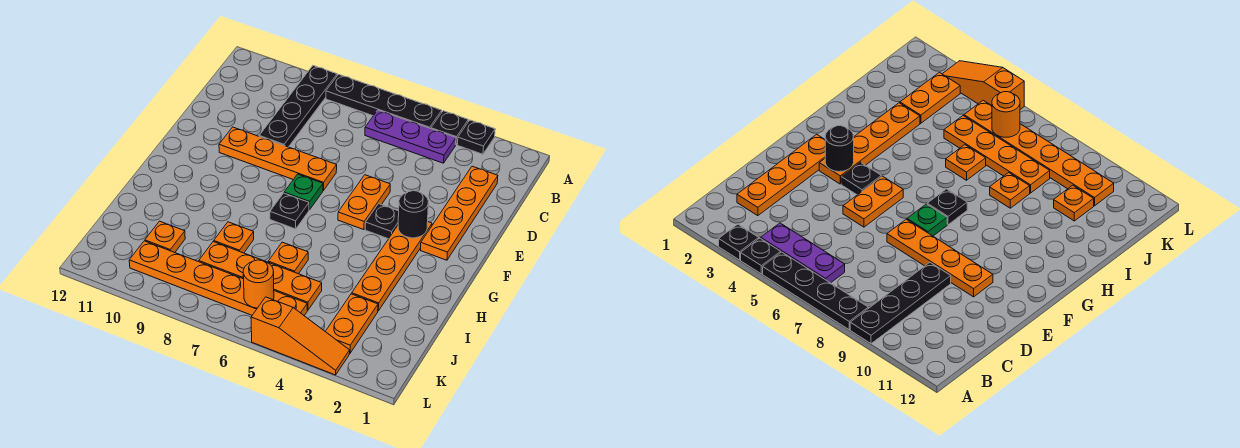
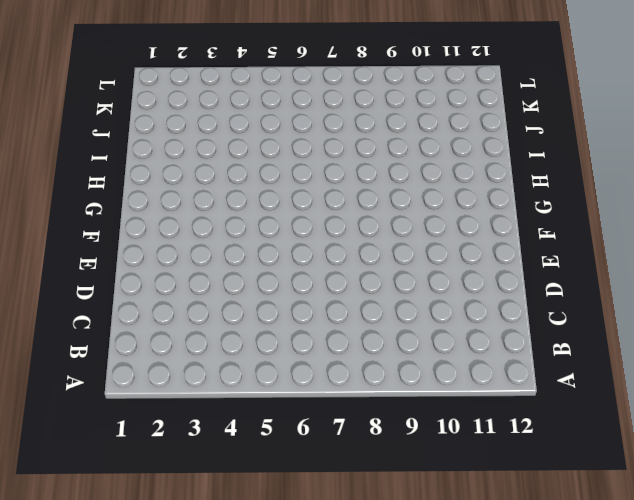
none -> black plate A3 level 1
none -> black plate A4 level 1
none -> black plate A5:A8 level 1

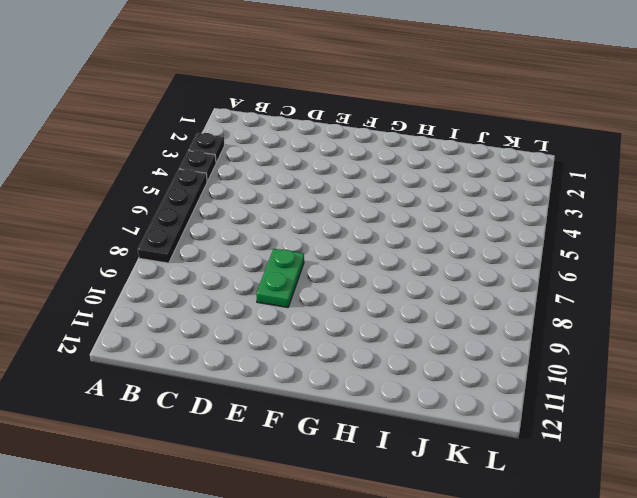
green plate E8:E9 level 1 -> orange plate E7:E10 level 1
none -> black plate A9:D9 level 1
none -> purple plate B4:B6 level 1
none -> orange plate C2:F2 level 1

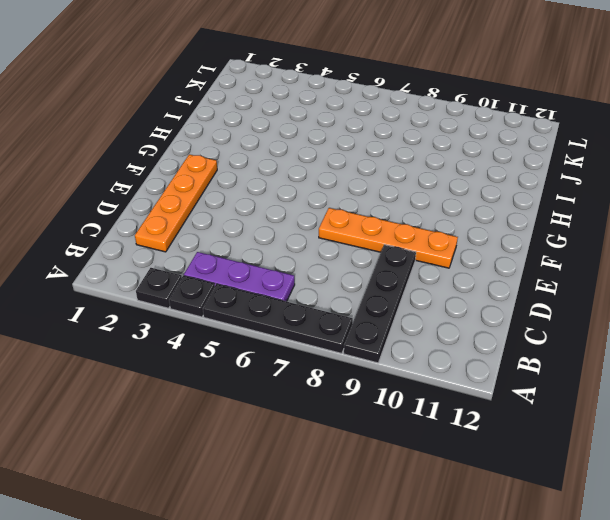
none -> orange plate E5:F5 level 1
none -> orange plate F3:I3 level 1
none -> black plate F4 level 1

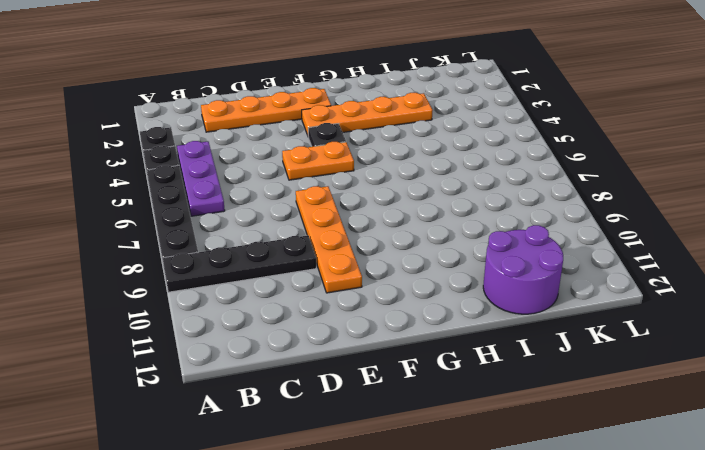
purple round brick I11:J12 level 1 -> none
none -> green plate F7 level 1
none -> black plate G7 level 1
none -> orange plate I6 level 1

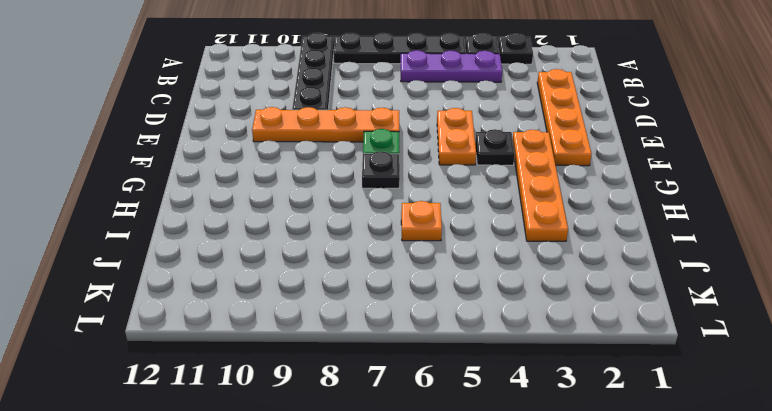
none -> orange plate I8 level 1
none -> orange plate J3:K3 level 1
none -> orange plate J5:J8 level 1

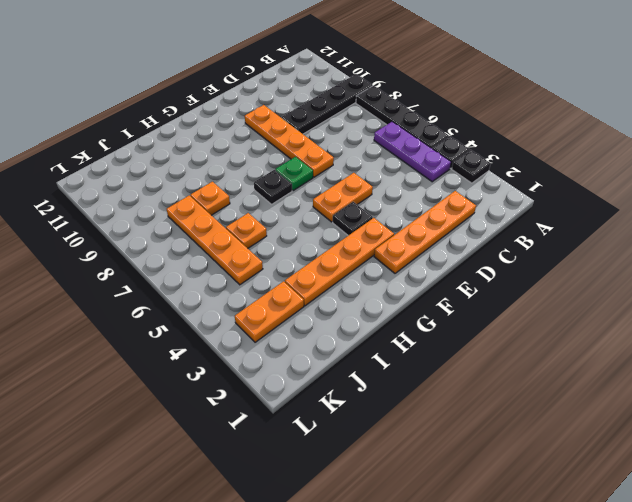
none -> orange plate J10 level 1
none -> orange plate K5:K10 level 1
none -> orange slope L3:L5 level 1 top 5

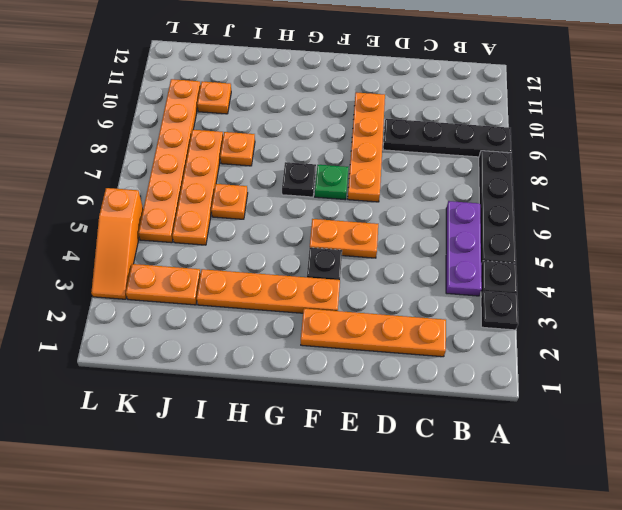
none -> black round brick F3 level 2
none -> orange round brick K6 level 2

